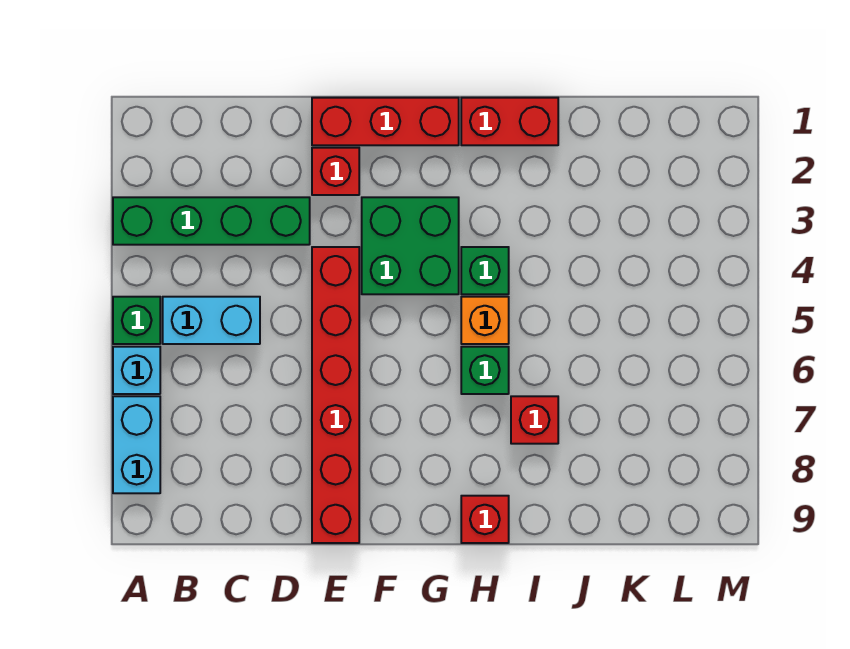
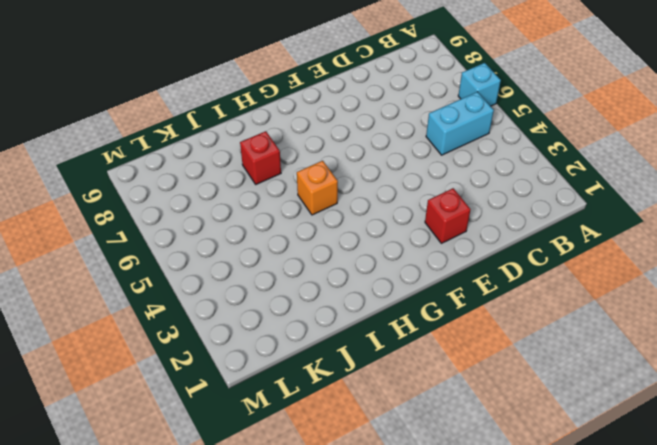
none -> green brick A3:D3 level 1
none -> green brick A5 level 1
none -> cyan brick A7:A8 level 1

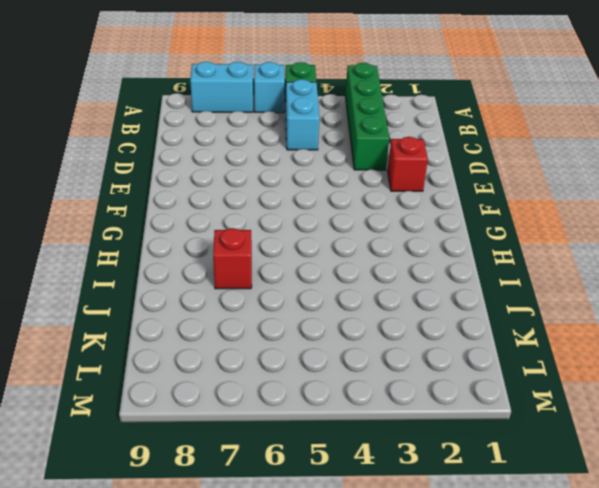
none -> red brick E1:G1 level 1
none -> red brick E4:E9 level 1
none -> green brick F3:G4 level 1

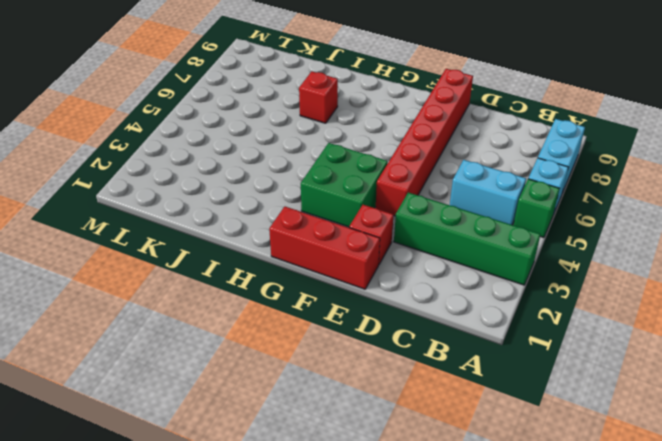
none -> red brick H1:I1 level 1
none -> green brick H4 level 1
none -> orange brick H5 level 1

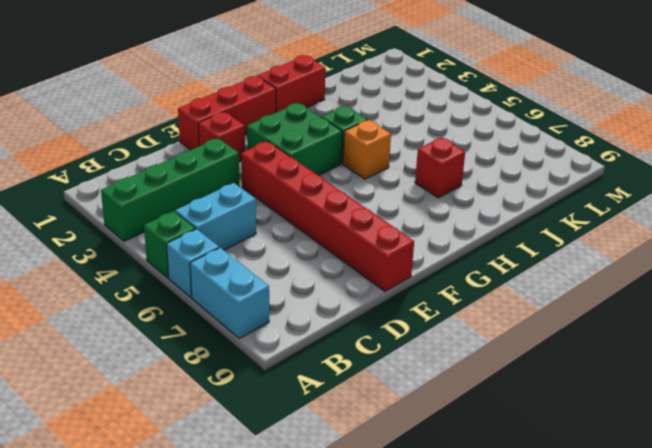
none -> green brick H6 level 1
none -> red brick H9 level 1

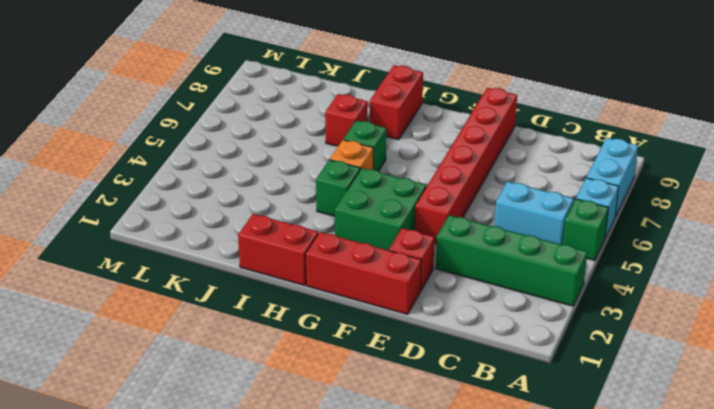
red brick H8:H9 level 1 -> red brick H9 level 1

